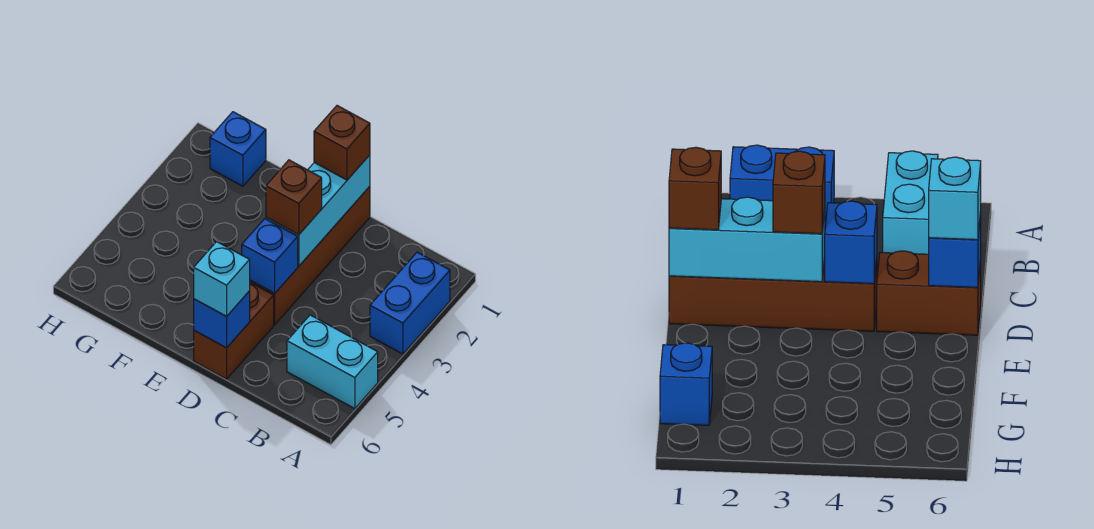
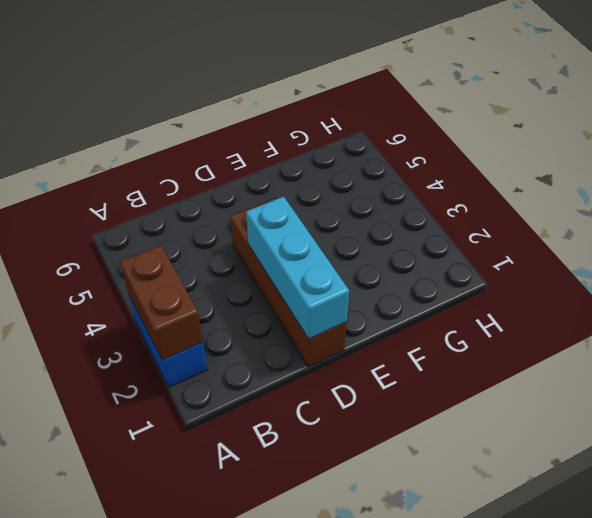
brown brick A2:A3 level 2 -> brown brick D5:D6 level 1
none -> cyan brick A5:B5 level 1
none -> blue brick G1 level 1

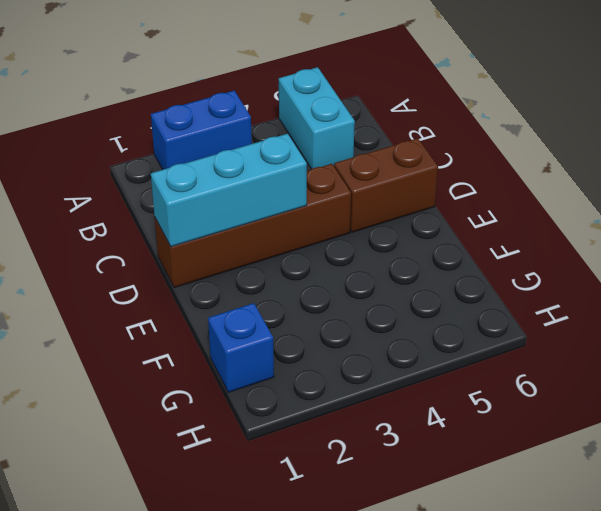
none -> blue brick D4 level 2
none -> blue brick D6 level 2

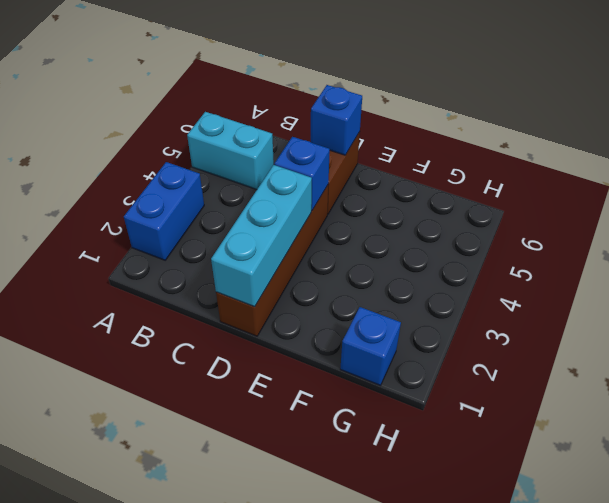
none -> brown brick D1 level 3
none -> brown brick D3 level 3

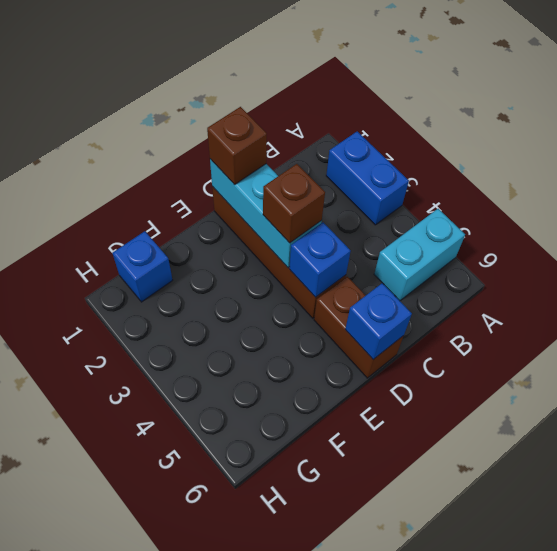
none -> cyan brick D6 level 3

